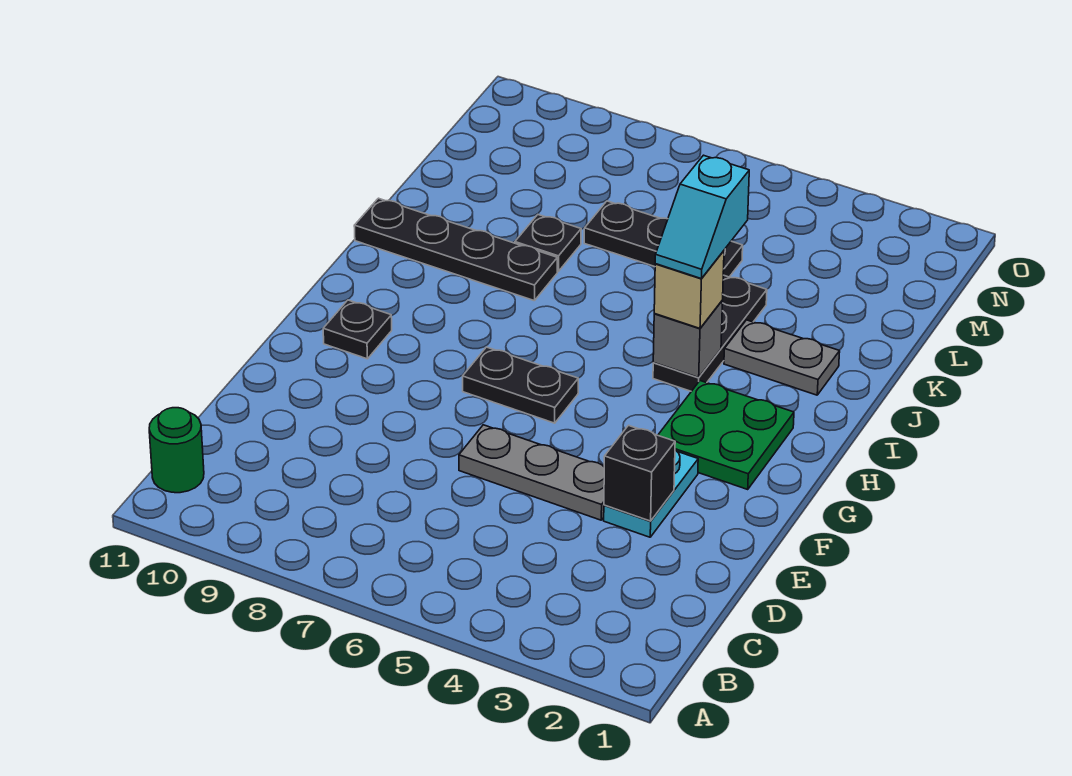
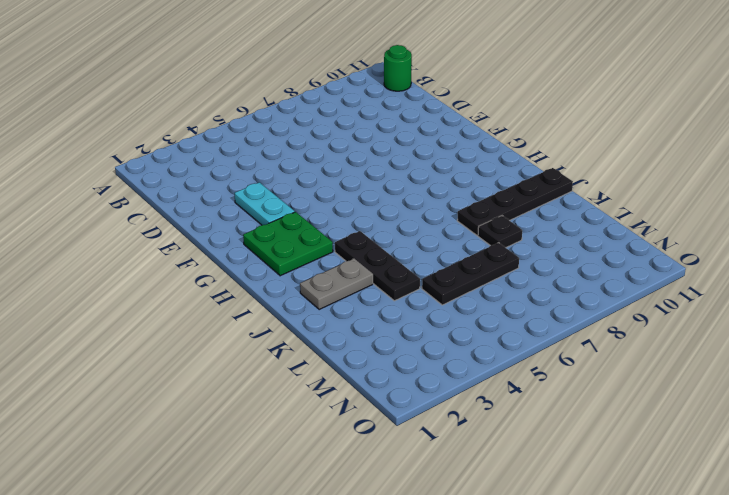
none -> grey plate E4:E6 level 1
none -> black plate G6:G7 level 1
none -> black plate G10 level 1

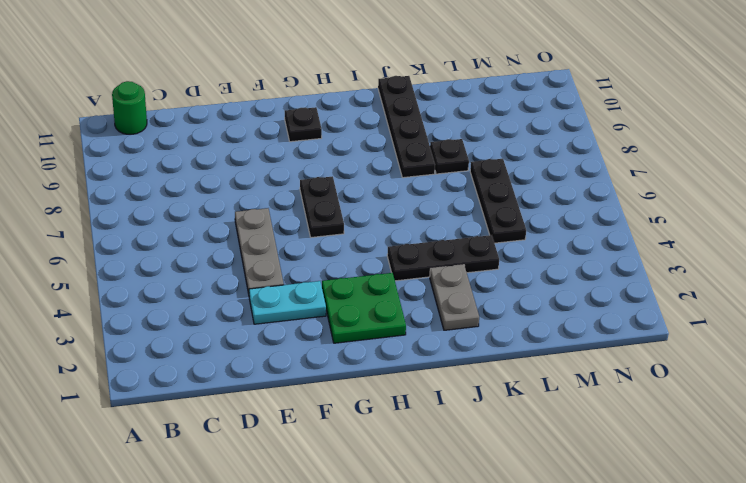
none -> black brick E3 level 2
none -> grey brick I4 level 2
none -> tan brick I4 level 3

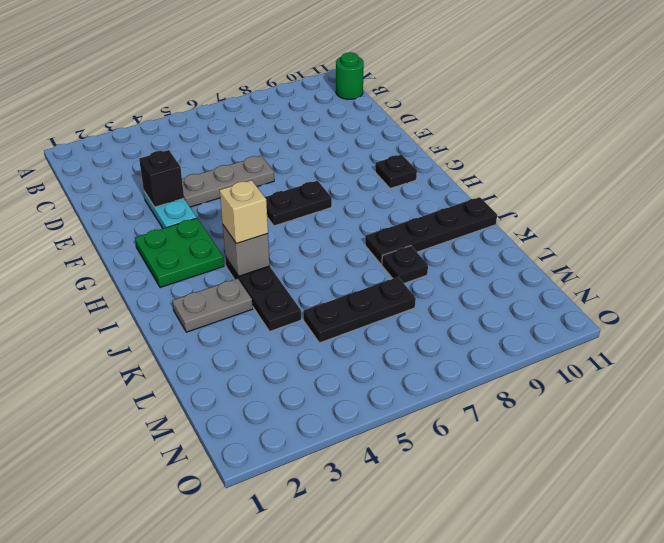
none -> cyan slope I4:J4 level 4 top J

